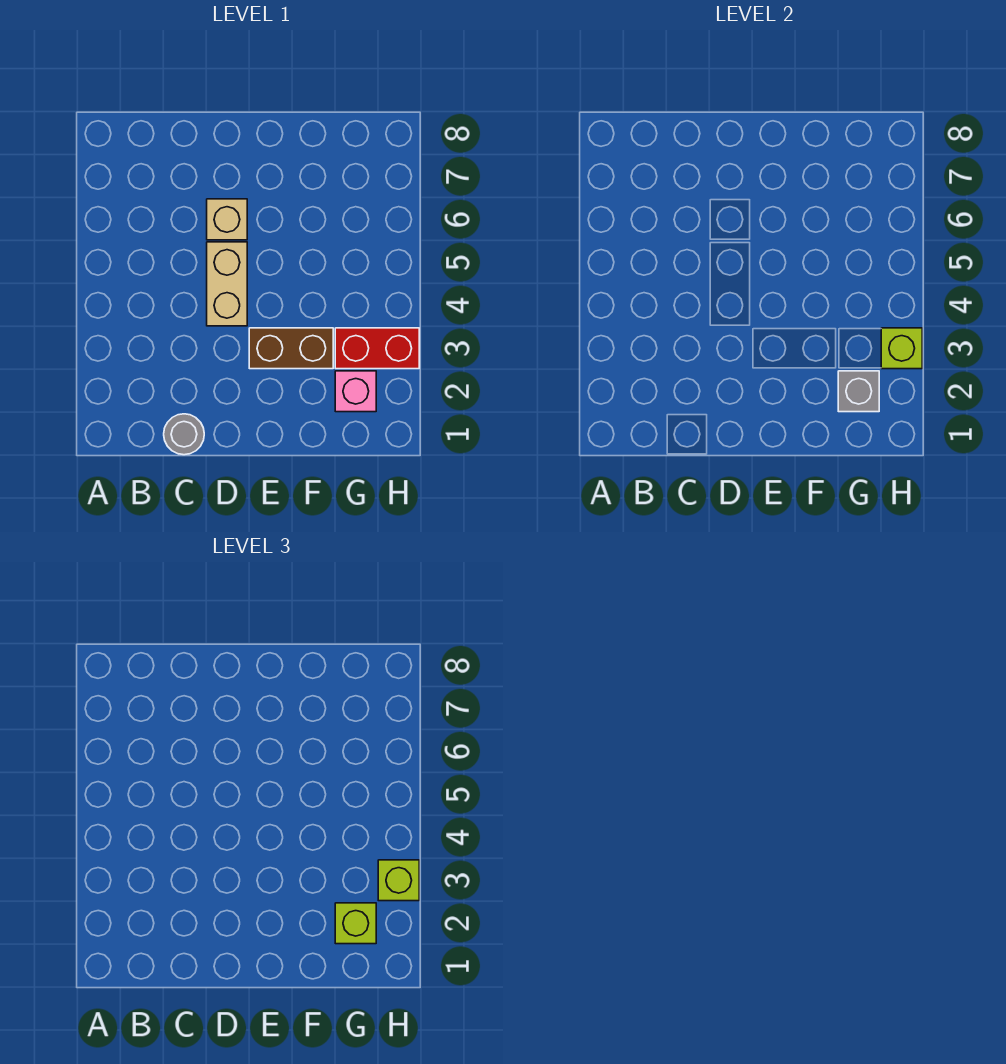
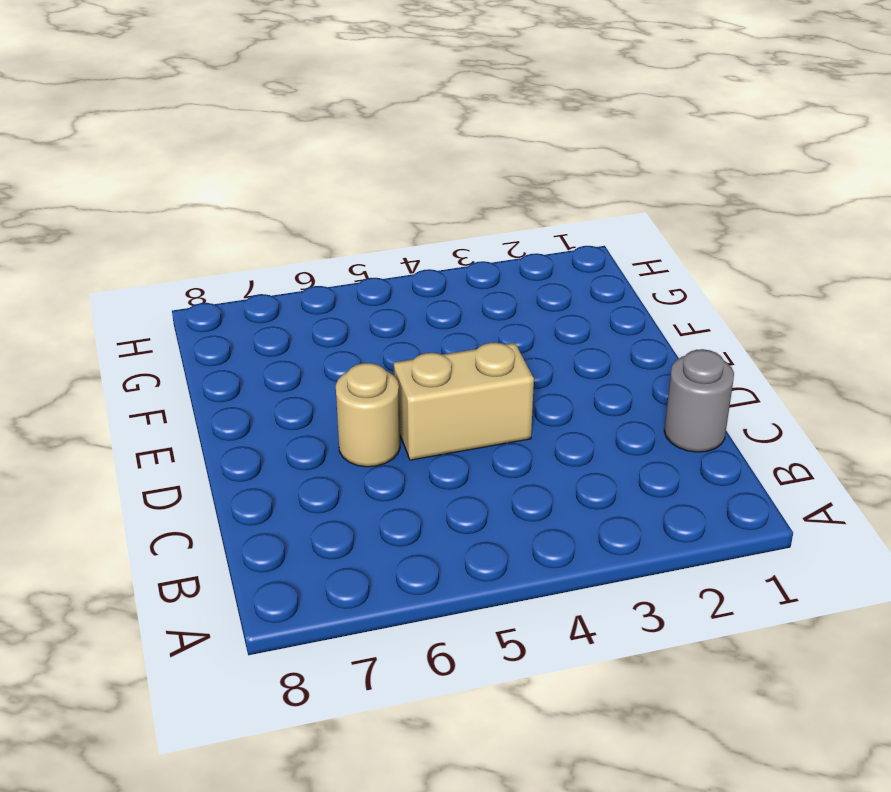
tan round brick D6 level 1 -> tan brick D6 level 1
none -> brown brick E3:F3 level 1
none -> pink brick G2 level 1

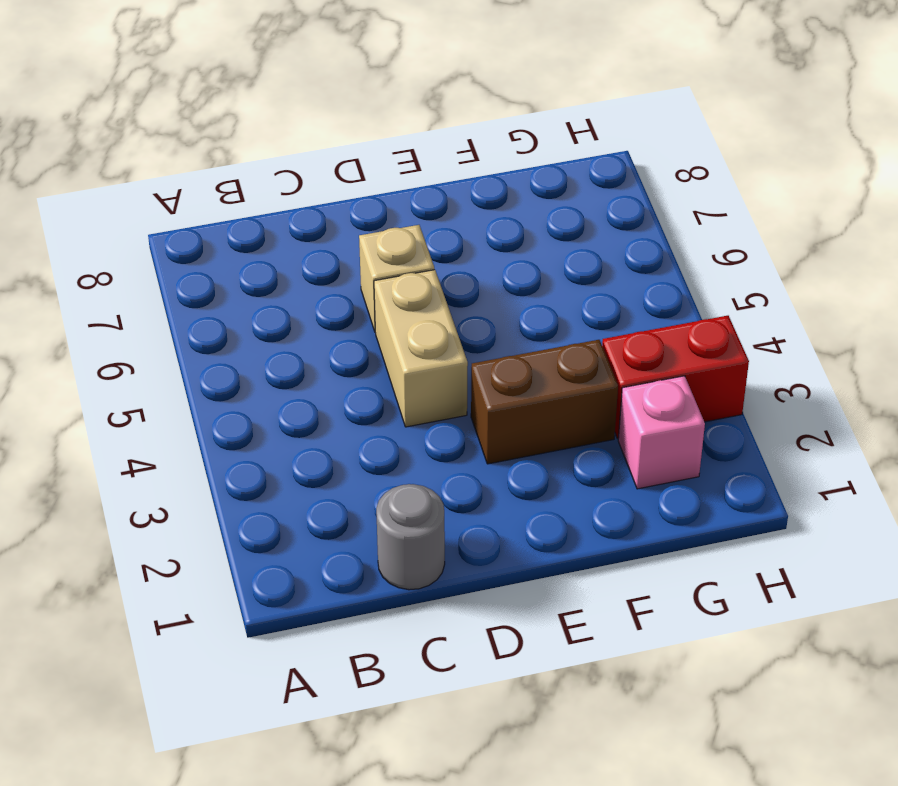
none -> grey brick G2 level 2
none -> lime brick H3 level 2

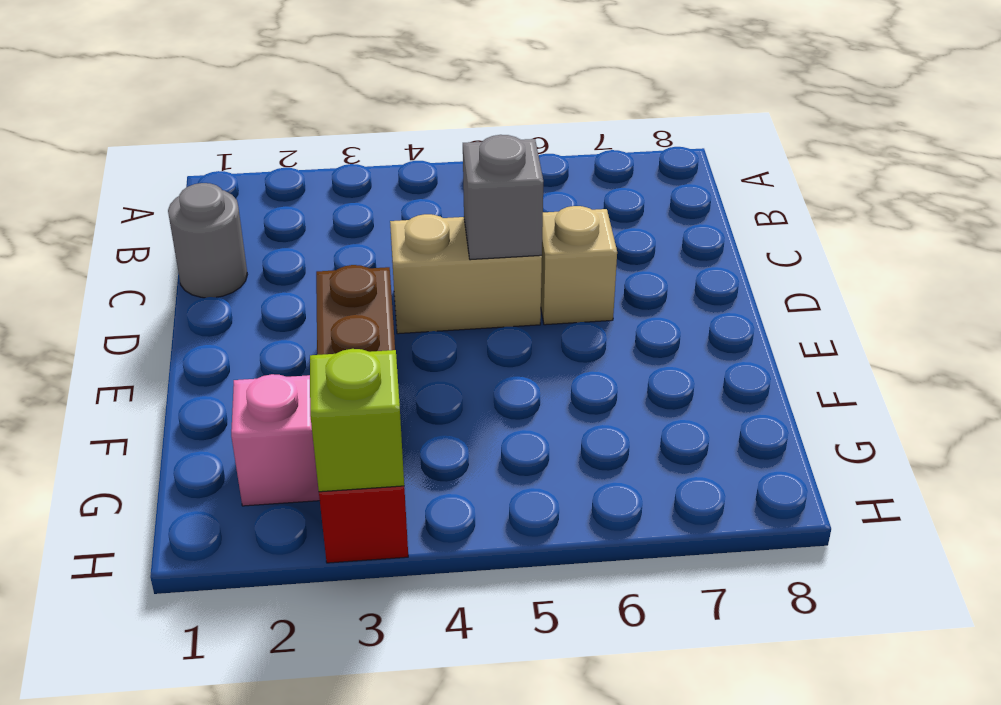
grey brick D5 level 2 -> grey brick G2 level 2
none -> lime brick G2 level 3
none -> lime brick H3 level 3

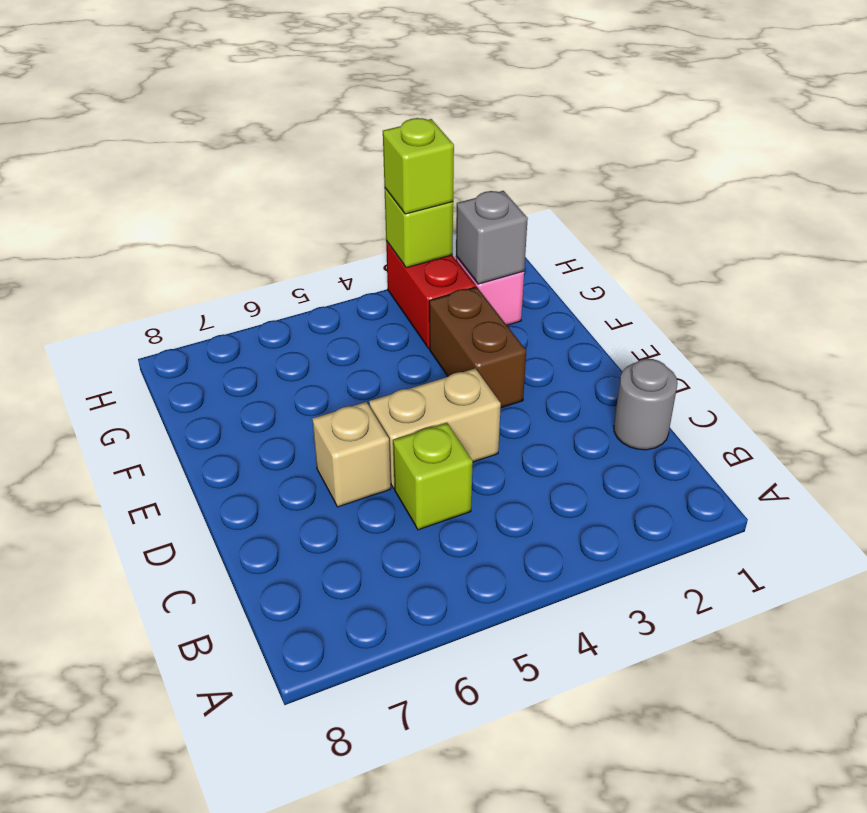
lime brick C5 level 1 -> lime brick G2 level 3

